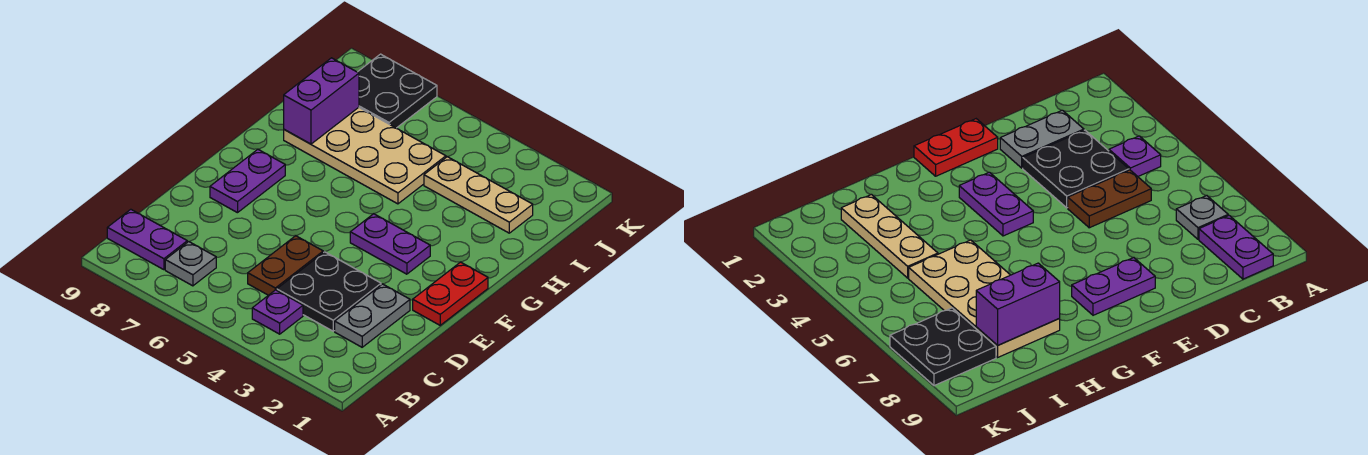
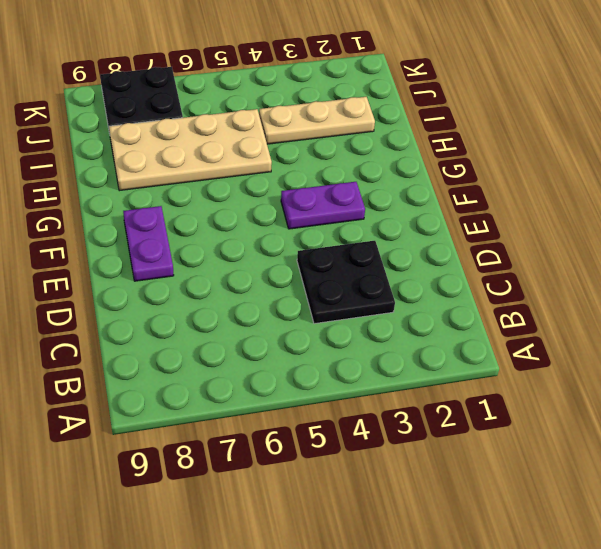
none -> purple plate B4 level 1
none -> grey plate B7 level 1
none -> purple plate B8:B9 level 1

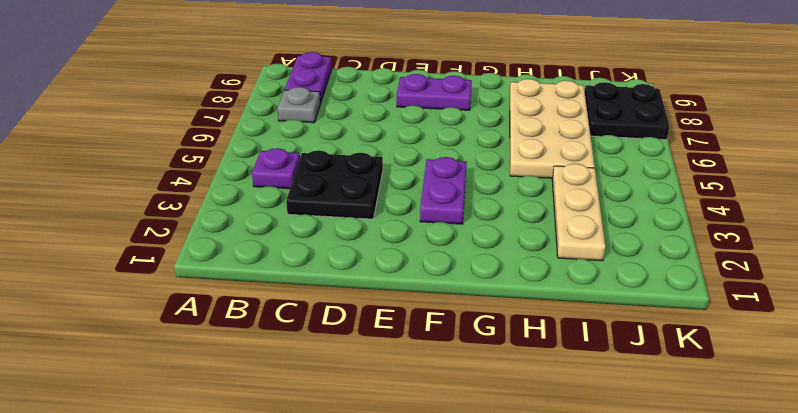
none -> grey plate C2:D2 level 1
none -> brown plate C5:D5 level 1
none -> red plate E1:F1 level 1

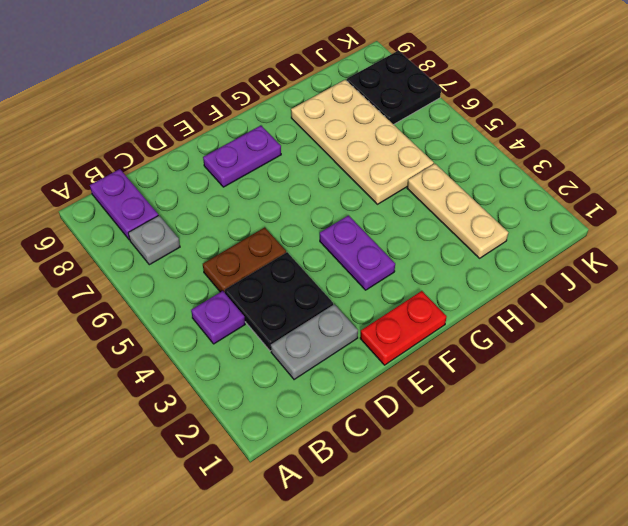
none -> purple brick H8:I8 level 2

